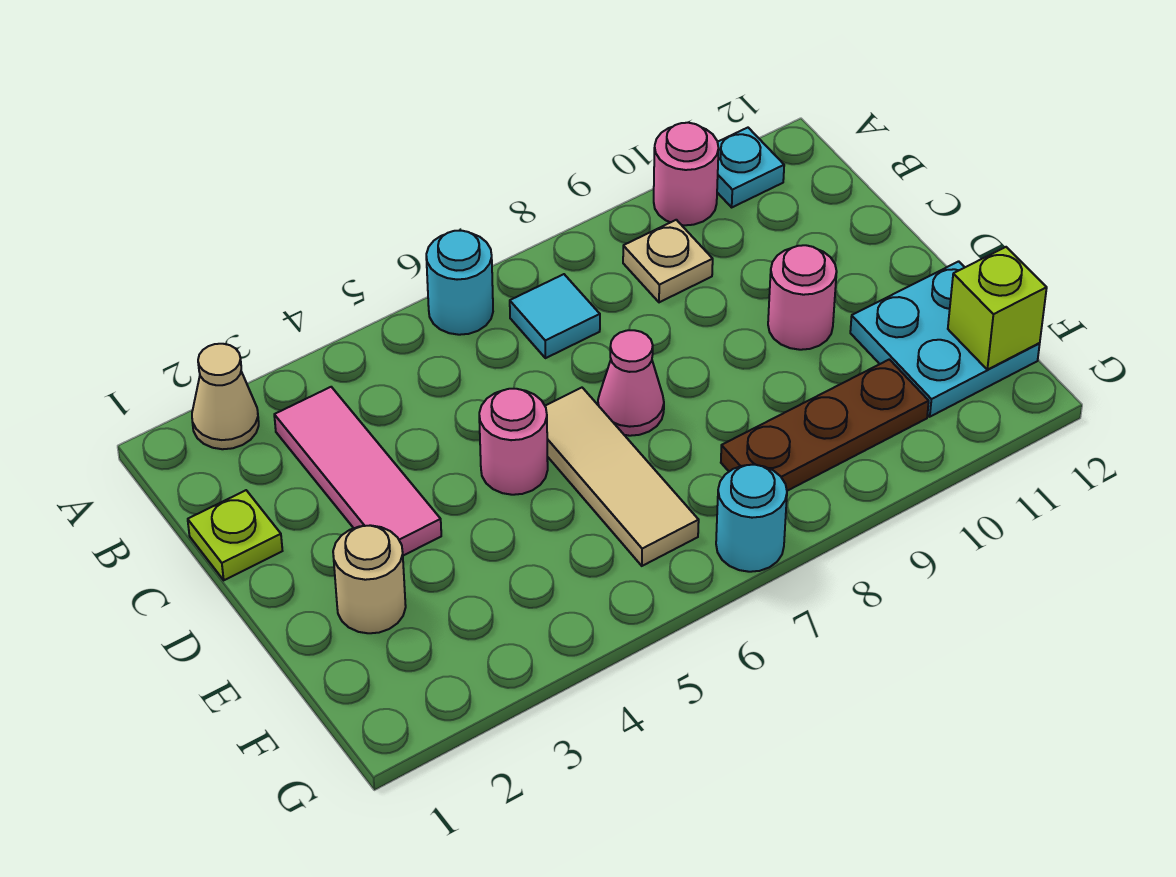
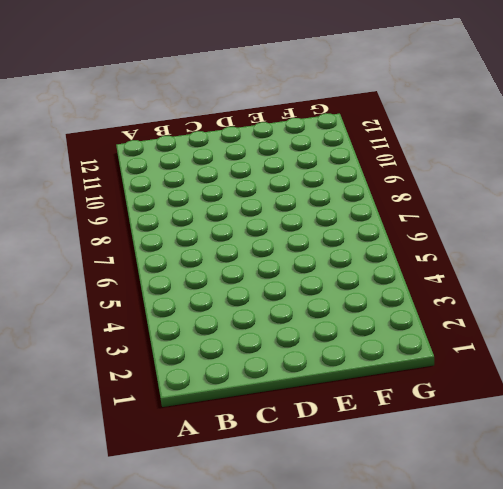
none -> tan cone A2 level 1
none -> cyan round brick A6 level 1
none -> pink round brick A10 level 1

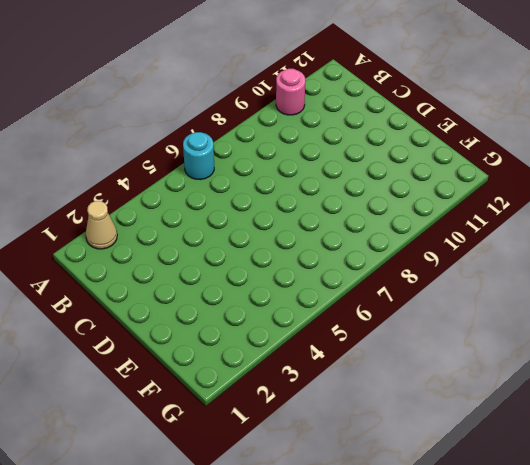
none -> cyan plate A11 level 1
none -> pink tile B3:D3 level 1
none -> cyan tile B7 level 1

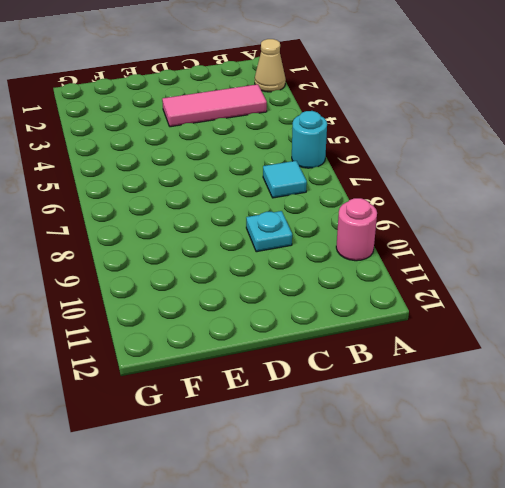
cyan plate C9 level 1 -> cyan plate A11 level 1
none -> tan plate B9 level 1
none -> lime plate C1 level 1
none -> pink round brick D5 level 1

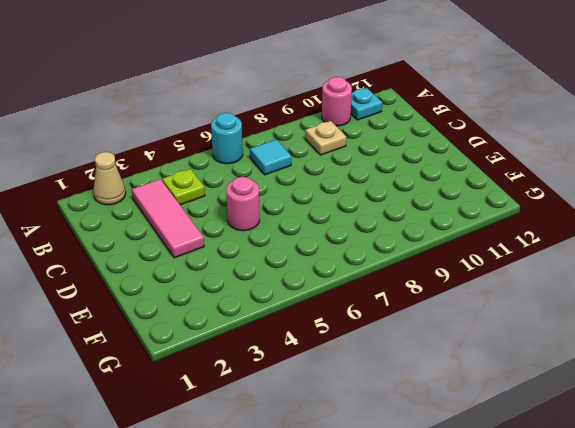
lime plate B4 level 1 -> lime plate C1 level 1
none -> tan tile D6:F6 level 1
none -> pink cone D7 level 1
none -> pink round brick D10 level 1

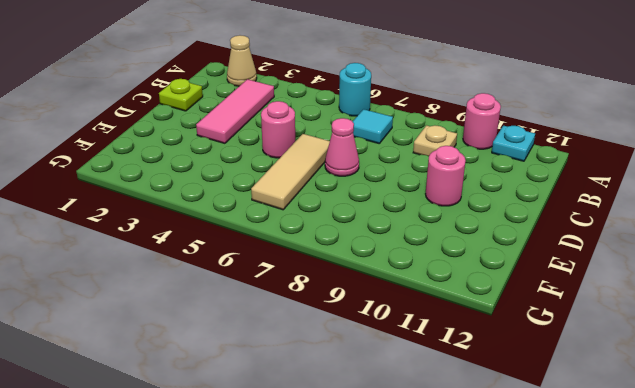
none -> tan round brick E2 level 1
none -> cyan plate E11:F12 level 1
none -> brown plate F8:F10 level 1

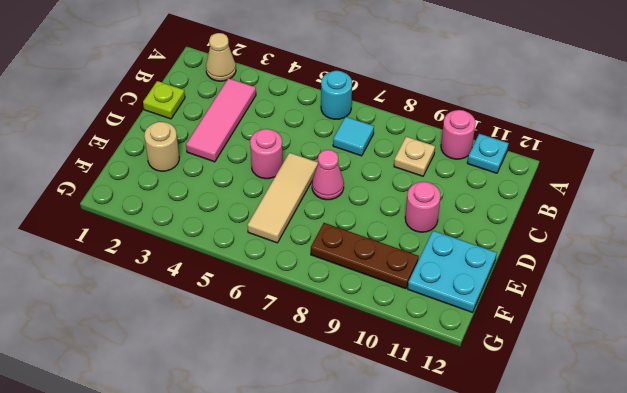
none -> cyan round brick G7 level 1
none -> lime brick F12 level 2

